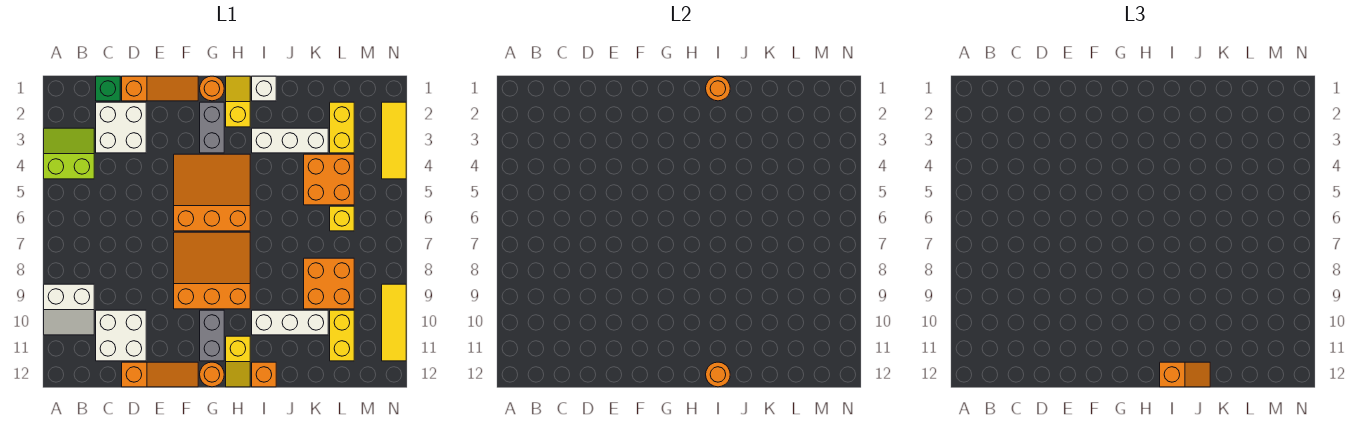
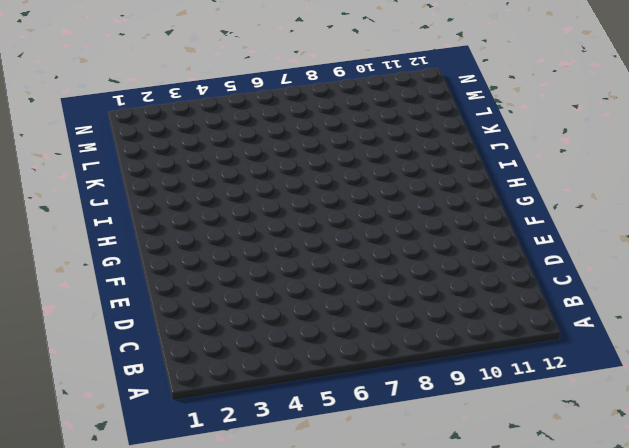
none -> lime slope A3:B4 level 1 top 4
none -> white slope A9:B10 level 1 top 9
none -> green brick C1 level 1

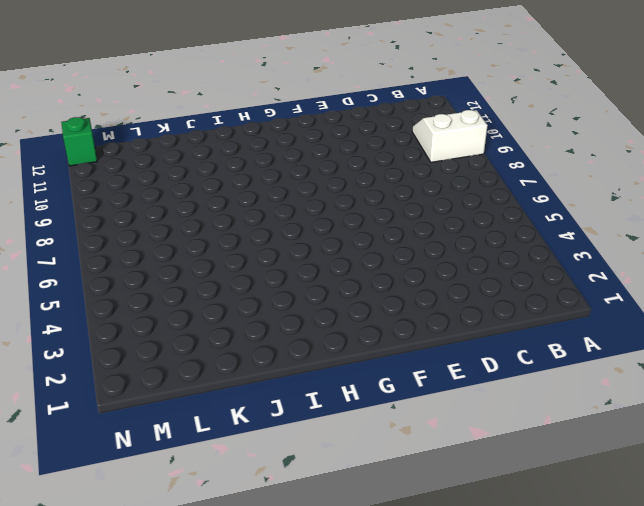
green brick N12 level 1 -> green brick C1 level 1
none -> lime slope A3:B4 level 1 top 4
none -> white brick C2:D3 level 1
none -> white brick C10:D11 level 1

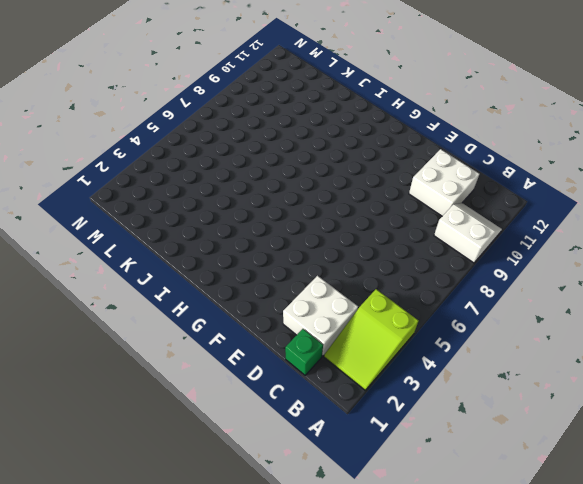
lime slope A2:B4 level 1 top 4 -> lime slope A3:B4 level 1 top 4
none -> orange slope D1:F1 level 1 top D
none -> orange slope D12:F12 level 1 top D
none -> orange slope F4:H6 level 1 top 6

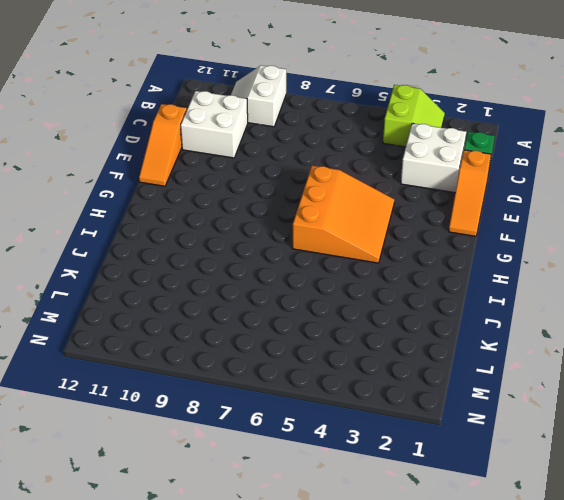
none -> orange slope F7:H9 level 1 top 9
none -> orange round brick G1 level 1
none -> grey brick G2:G3 level 1

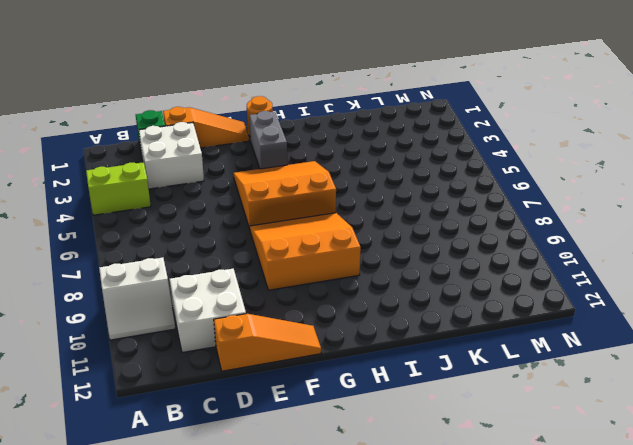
none -> grey brick G10:G11 level 1
none -> orange round brick G12 level 1
none -> yellow slope H1:H2 level 1 top 2

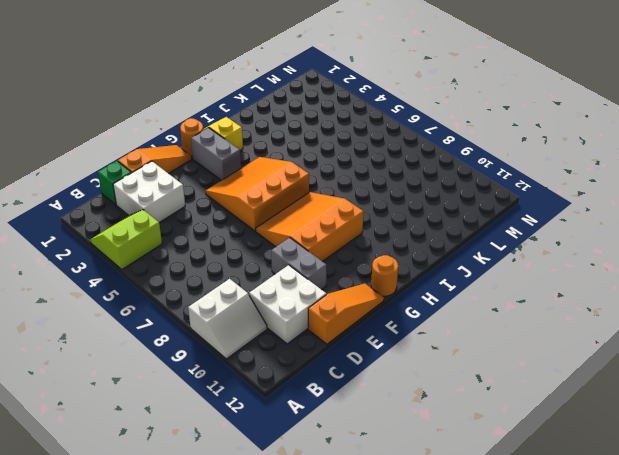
grey brick E9:E10 level 1 -> grey brick G10:G11 level 1
none -> yellow slope H11:H12 level 1 top 11
none -> white brick I1 level 1
none -> white brick I3:K3 level 1

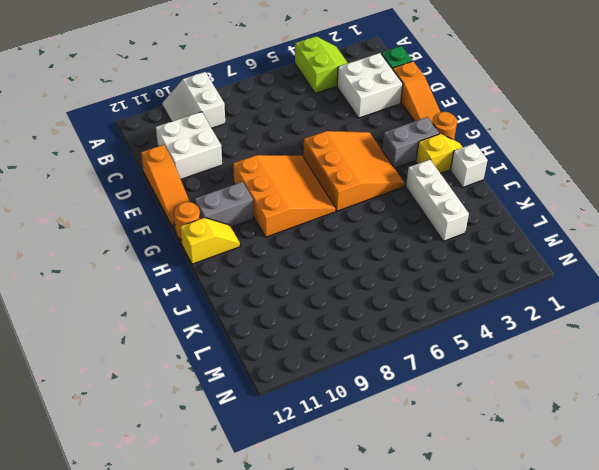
yellow slope H11:H12 level 1 top 12 -> yellow slope H11:H12 level 1 top 11
none -> white brick I10:K10 level 1
none -> orange brick I12 level 1
none -> orange brick K4:L5 level 1

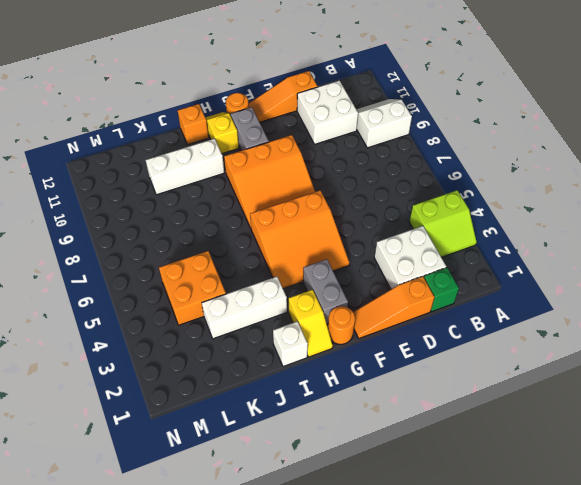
none -> orange brick K8:L9 level 1
none -> yellow brick L2:L3 level 1
none -> yellow brick L6 level 1

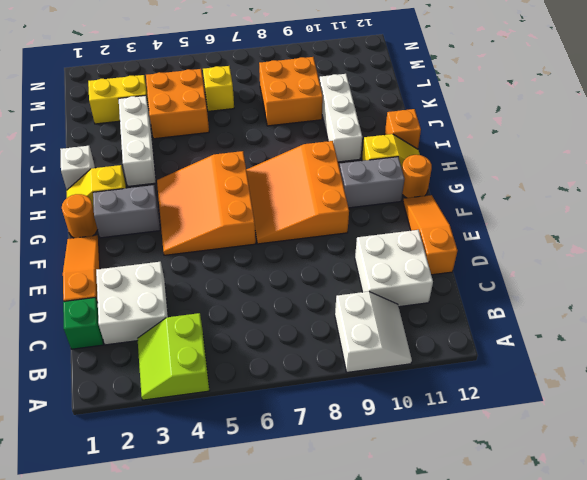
none -> yellow brick L10:L11 level 1
none -> yellow tile N2:N4 level 1
none -> yellow tile N9:N11 level 1

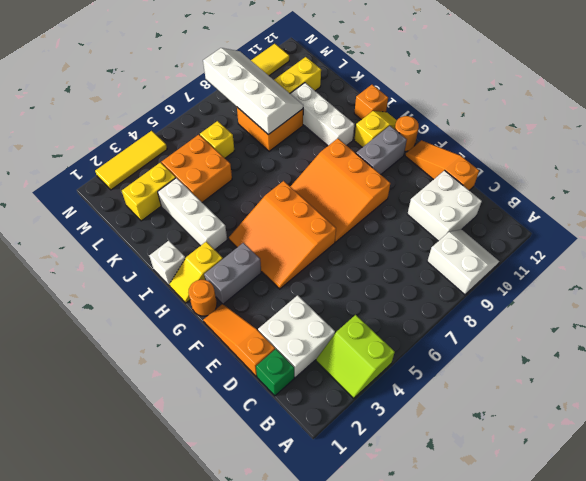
white slope K8:N9 level 2 top 8 -> none
none -> orange round brick I1 level 2
none -> orange round brick I12 level 2
none -> orange slope I12:J12 level 3 top I

